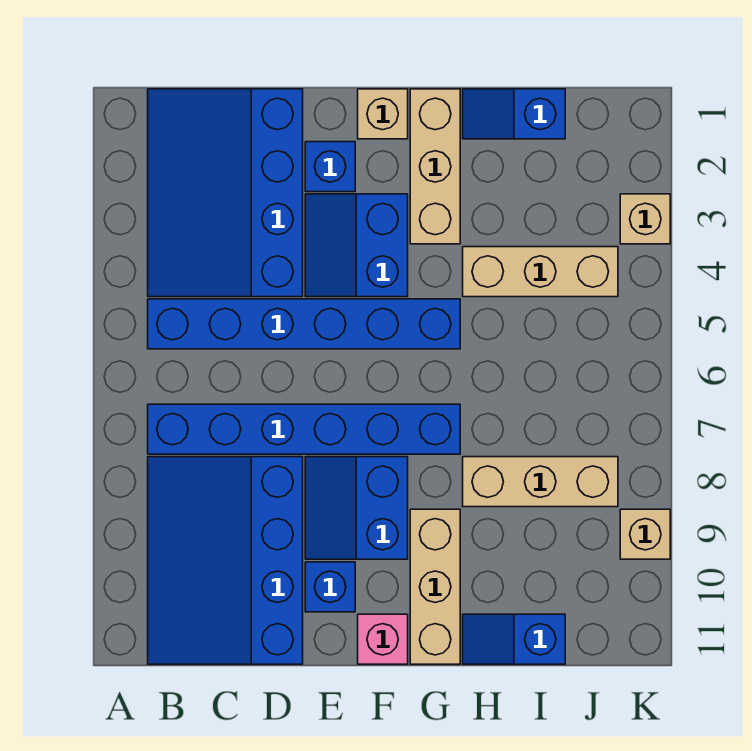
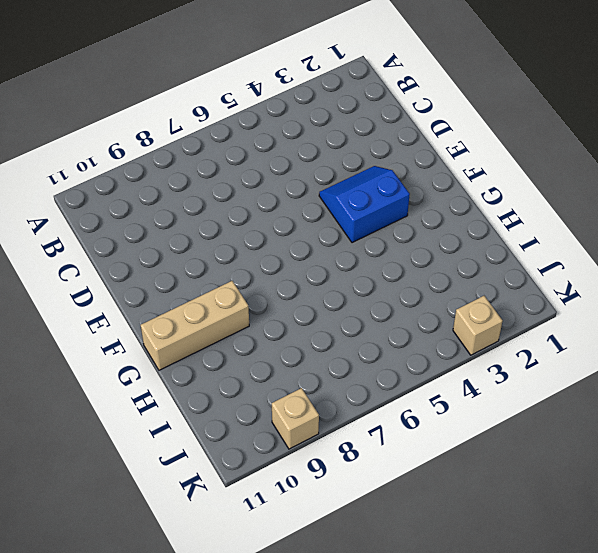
none -> blue slope B1:D4 level 1 top D
none -> blue brick B5:G5 level 1
none -> blue brick B7:G7 level 1

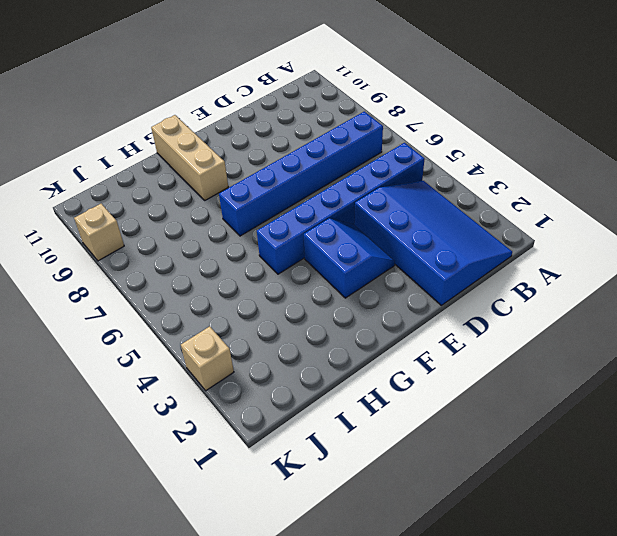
none -> blue slope B8:D11 level 1 top D
none -> blue brick E2 level 1
none -> blue slope E8:F9 level 1 top F

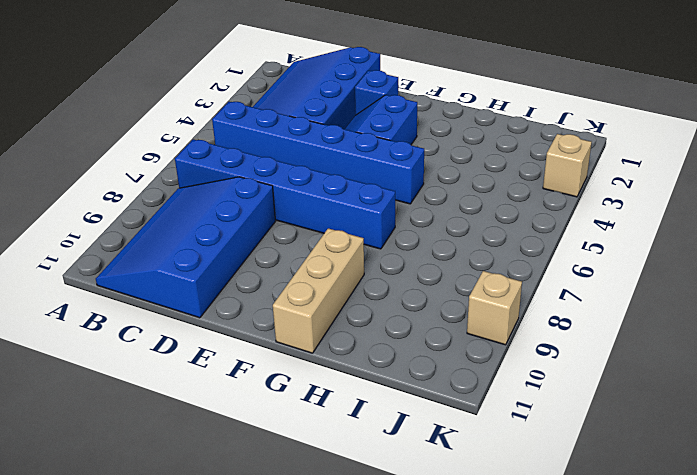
none -> blue slope E8:F9 level 1 top F
none -> blue brick E10 level 1
none -> tan brick F1 level 1

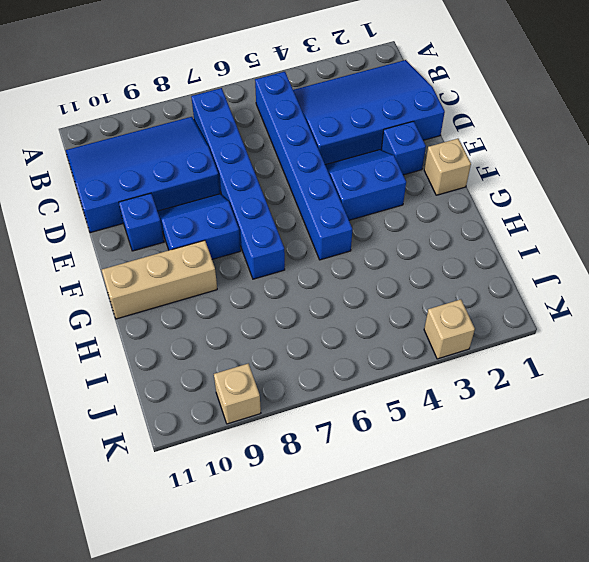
none -> pink brick F11 level 1
none -> tan brick G1:G3 level 1
none -> blue slope H1:I1 level 1 top I

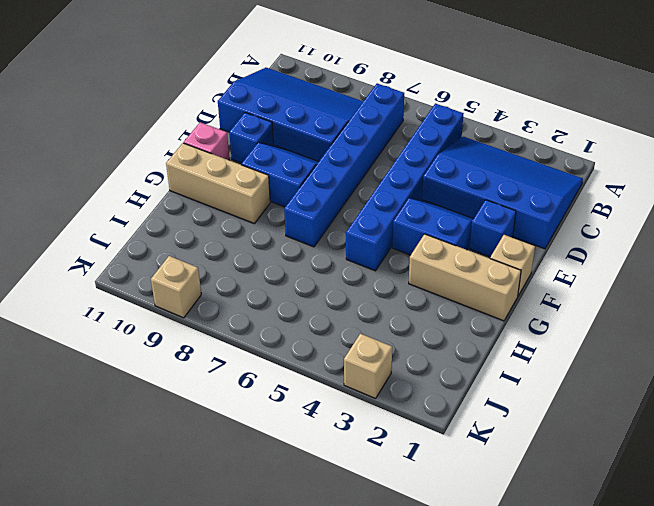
none -> blue slope H1:I1 level 1 top I
none -> tan brick H4:J4 level 1
none -> tan brick H8:J8 level 1

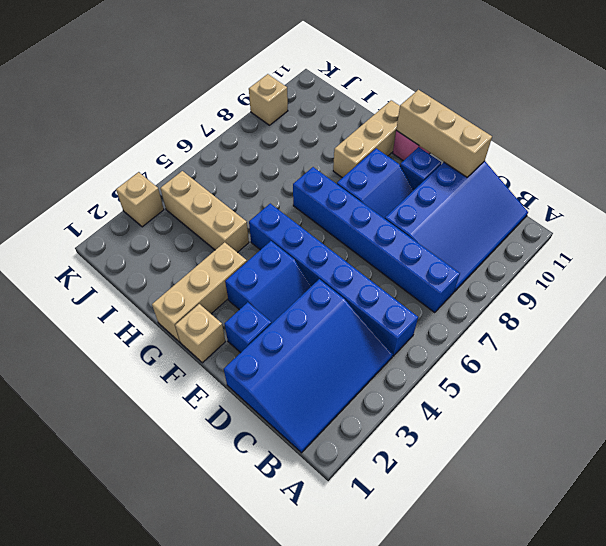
tan brick D11:F11 level 2 -> tan brick H8:J8 level 1
none -> blue slope H1:I1 level 1 top I
none -> blue slope H11:I11 level 1 top I

